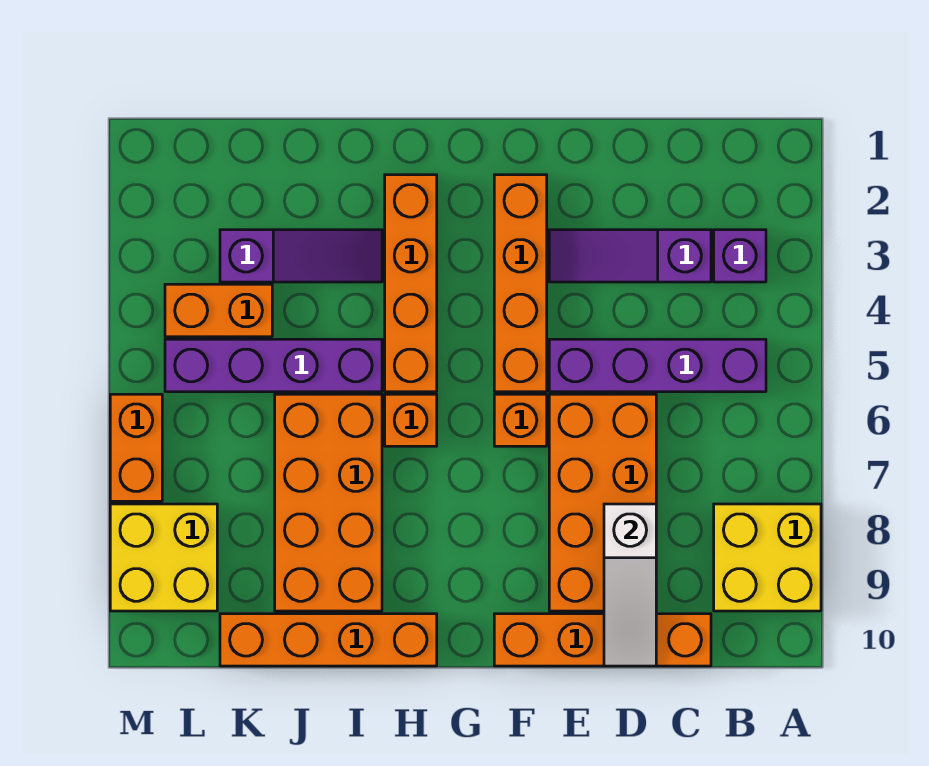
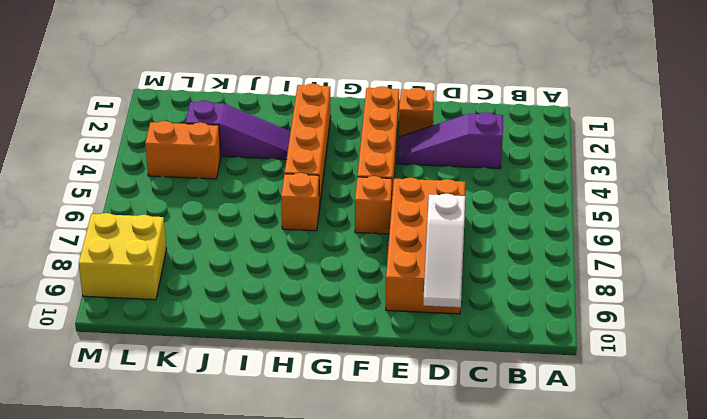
orange brick E2 level 1 -> none
none -> yellow brick A8:B9 level 1
none -> purple brick B3 level 1
none -> purple brick B5:E5 level 1

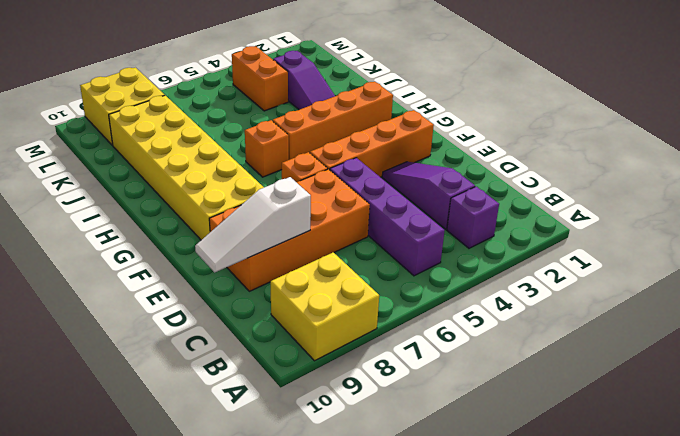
yellow brick F8:K9 level 1 -> orange brick I6:J9 level 1
none -> orange brick C10:F10 level 1
none -> orange brick H10:K10 level 1
none -> purple brick I5:L5 level 1

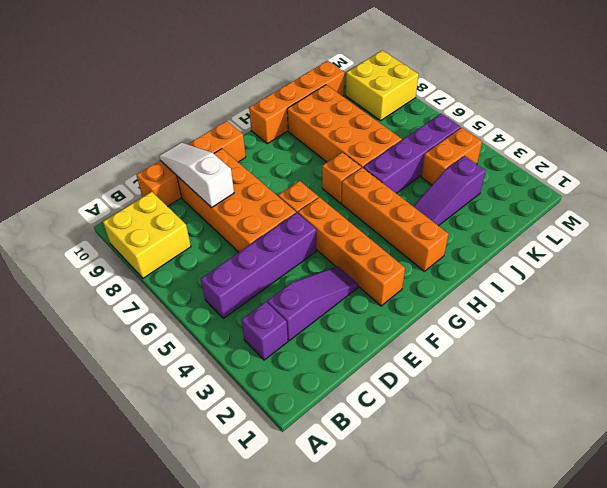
none -> orange brick M6:M7 level 1

